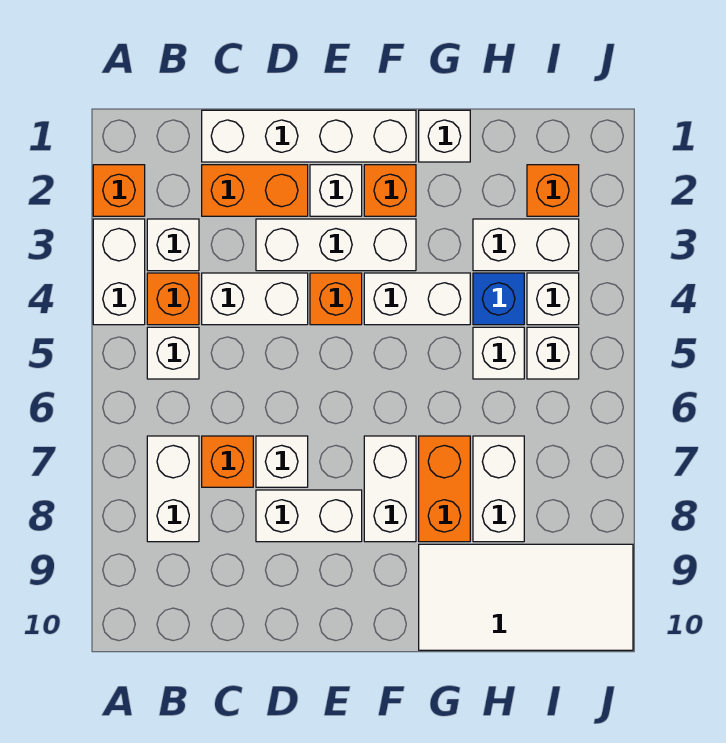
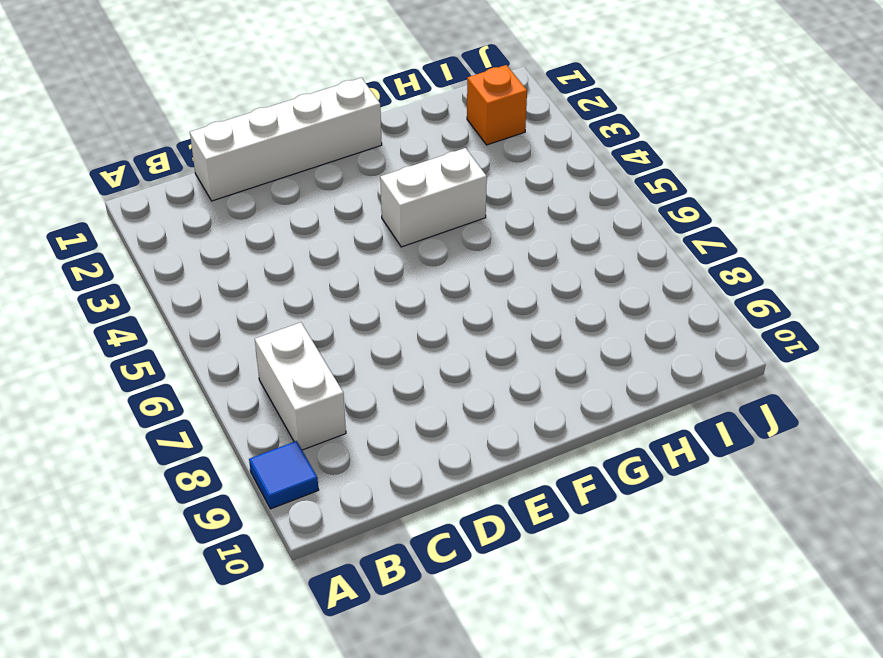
blue tile A9 level 1 -> none
none -> orange brick A2 level 1
none -> white brick A3:A4 level 1
none -> white brick B3 level 1

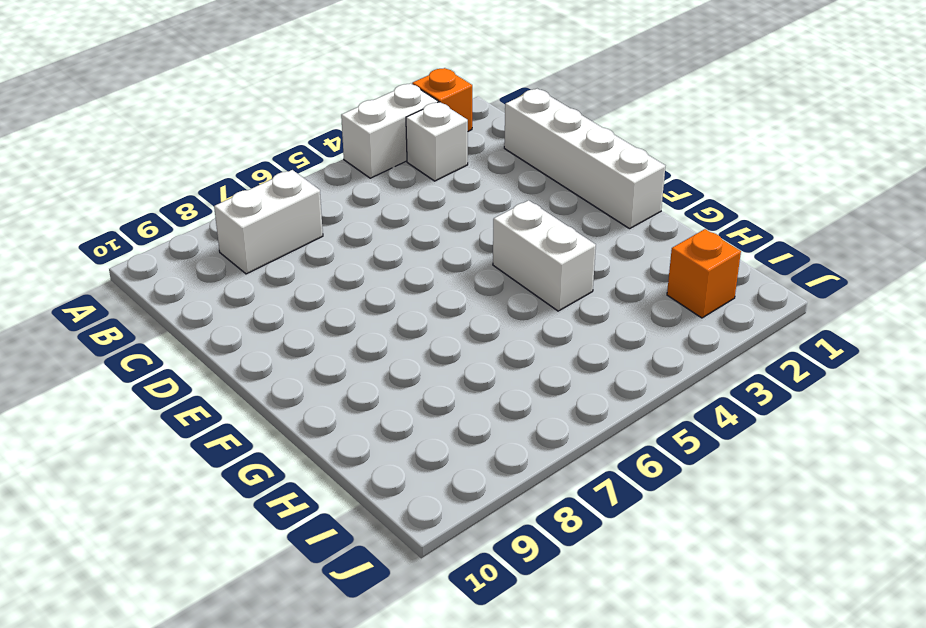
none -> orange brick B4 level 1
none -> white brick B5 level 1
none -> orange brick C2:D2 level 1

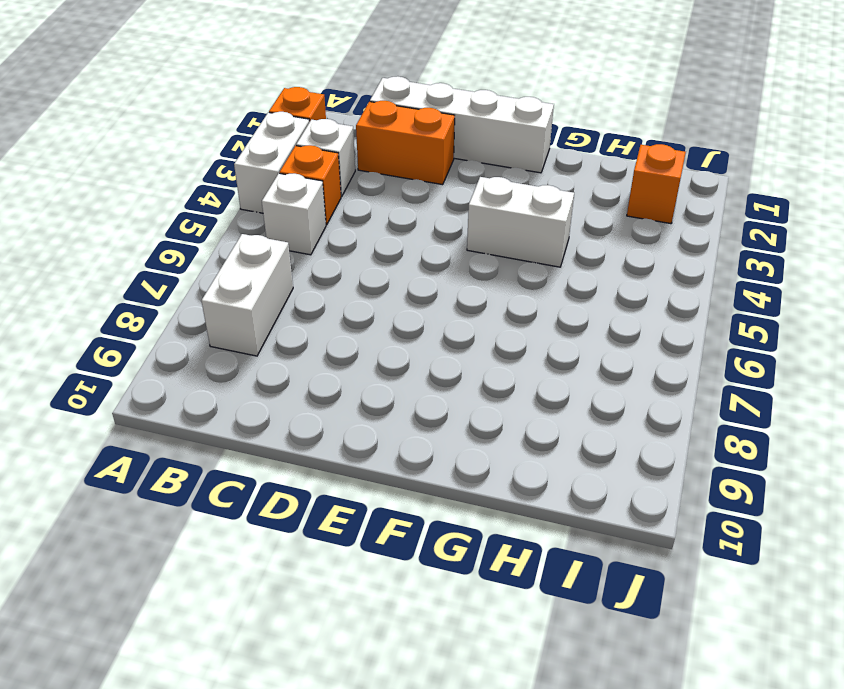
none -> white brick C4:D4 level 1
none -> orange brick C7 level 1
none -> white brick D3:F3 level 1

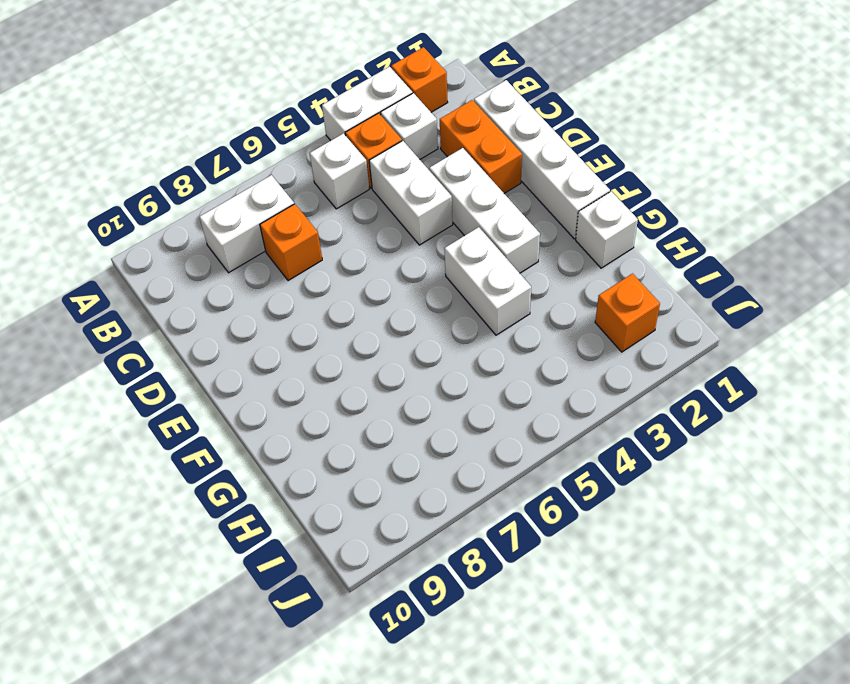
none -> white brick D7 level 1
none -> white brick D8:E8 level 1
none -> white brick E2 level 1

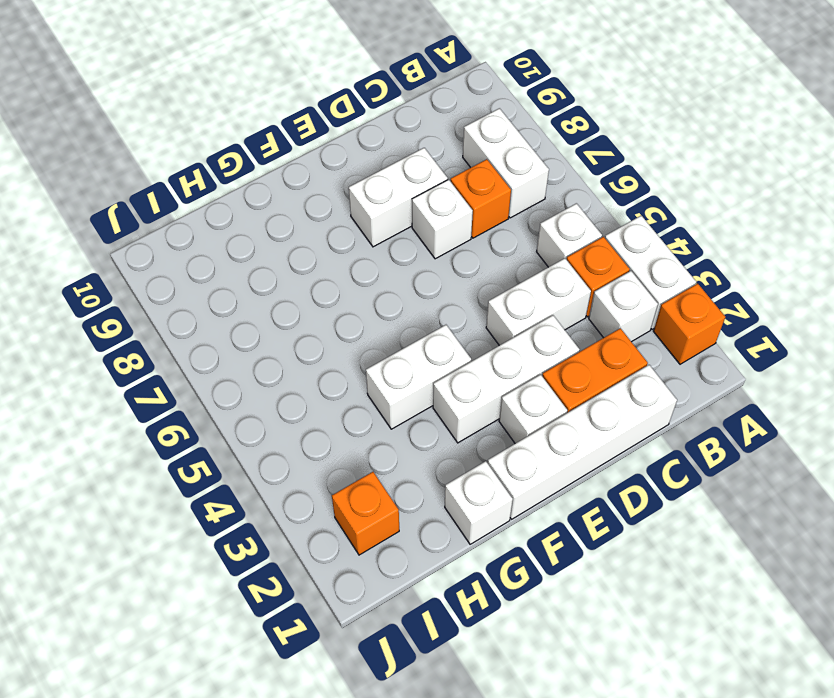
none -> orange brick E4 level 1
none -> orange brick F2 level 1
none -> white brick F7:F8 level 1

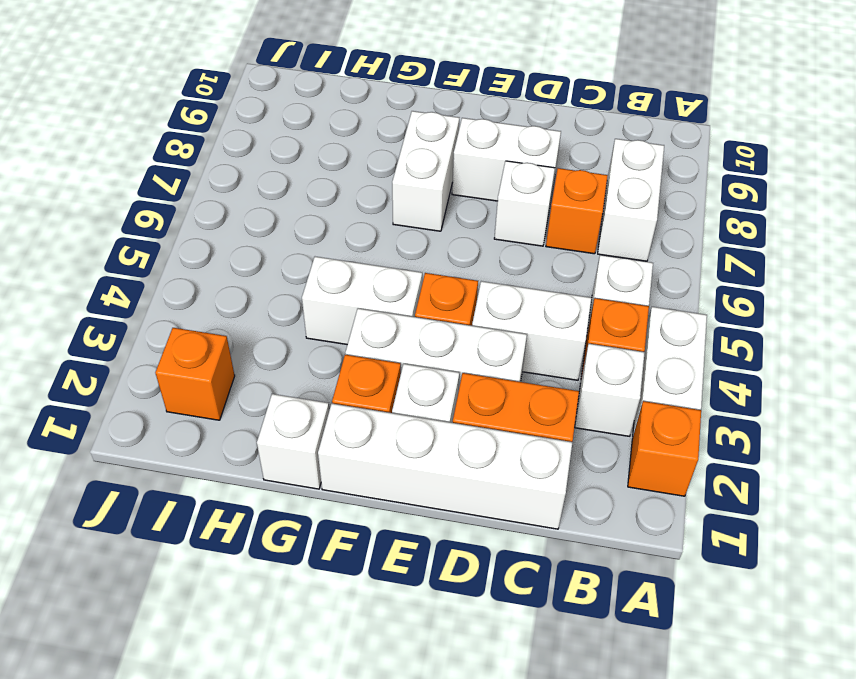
none -> orange brick G7:G8 level 1
none -> white tile G9:J10 level 1
none -> white brick H3:I3 level 1

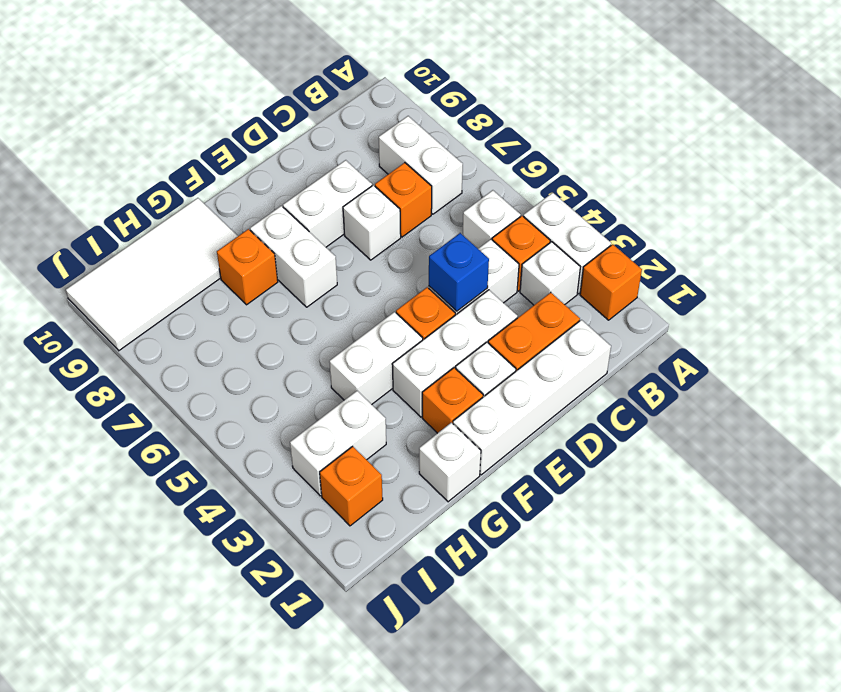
blue brick D4 level 2 -> blue brick H4 level 1
orange brick G8 level 1 -> orange brick G7:G8 level 1
none -> white brick H5 level 1
none -> white brick H7:H8 level 1
none -> white brick I4 level 1

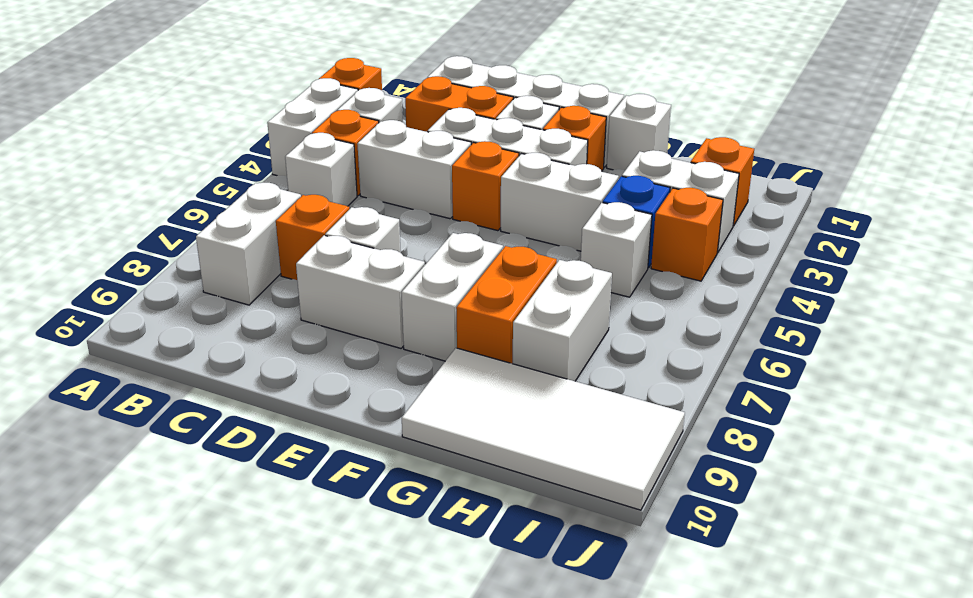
orange brick I4 level 1 -> white brick I4 level 1
none -> white brick I5 level 1

